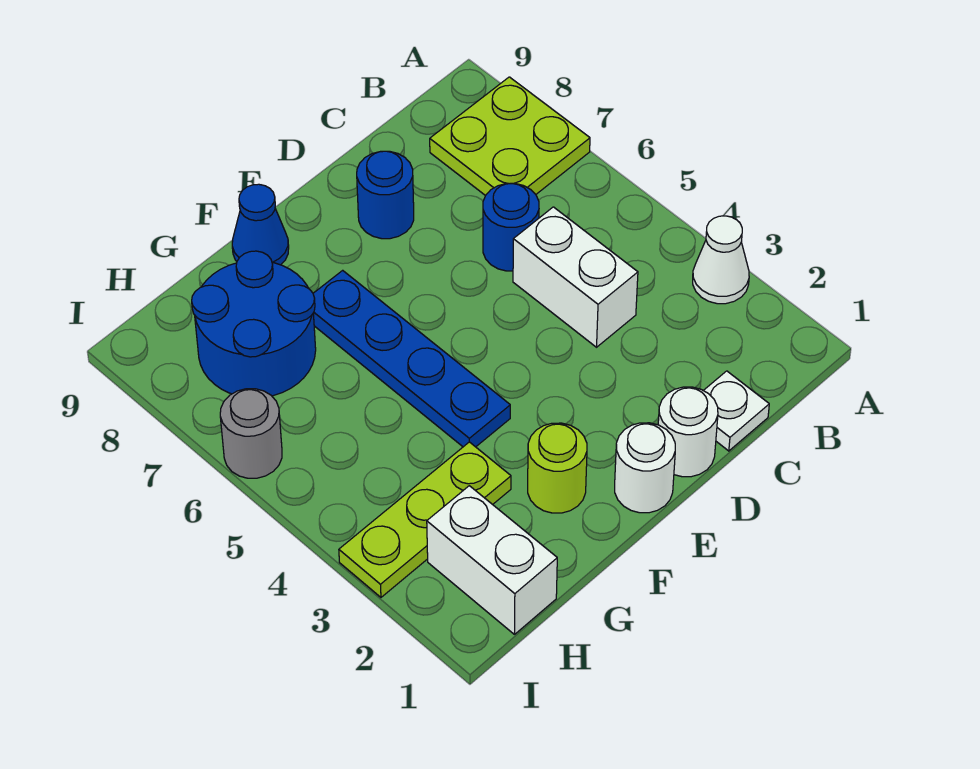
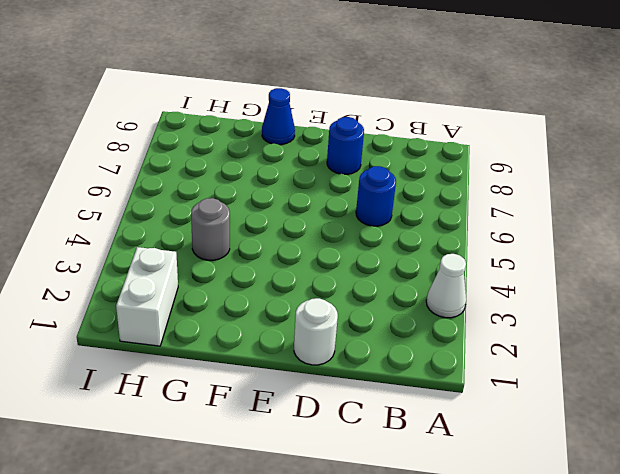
grey round brick G4 level 1 -> grey round brick I6 level 1
none -> lime plate A7:B8 level 1
none -> white plate C1 level 1
none -> white brick C4:C5 level 1

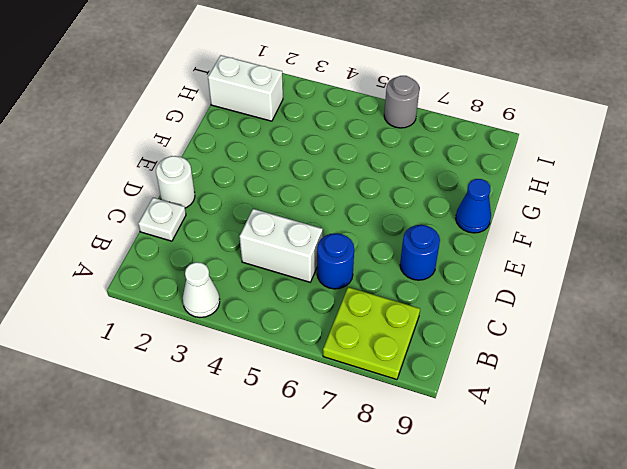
none -> white round brick E1 level 1
none -> lime round brick F2 level 1
none -> blue plate F4:F7 level 1

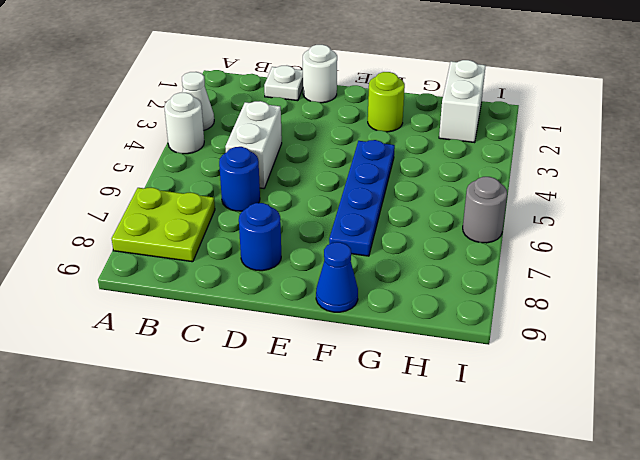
white round brick A4 level 1 -> white round brick E1 level 1
none -> lime plate G3:I3 level 1
none -> blue round brick G7:H8 level 1

